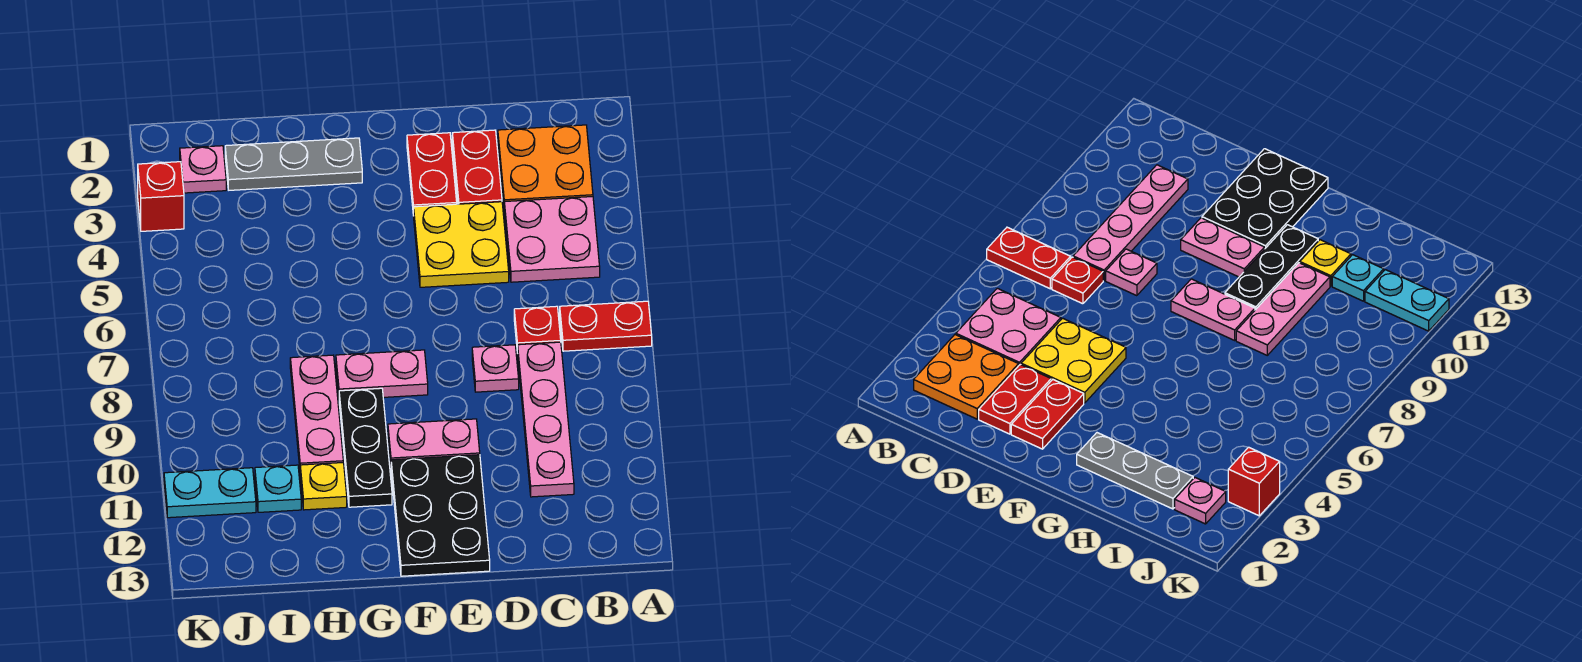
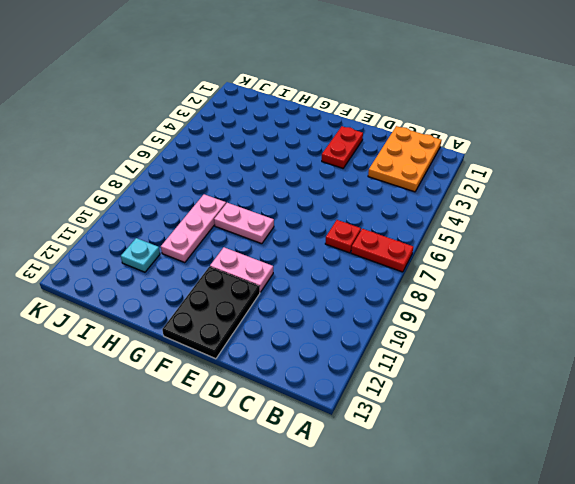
orange plate B1:C3 level 1 -> orange plate B2:C3 level 1
none -> pink plate B4:C5 level 1
none -> pink plate C8:C11 level 1
none -> red plate D2:D3 level 1

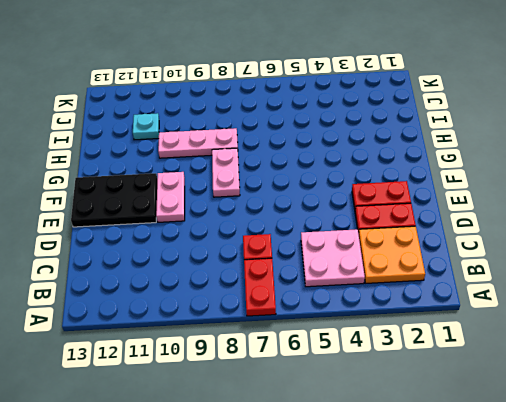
none -> pink plate C8:C11 level 1
none -> yellow plate D4:E5 level 1
none -> pink plate D8 level 1

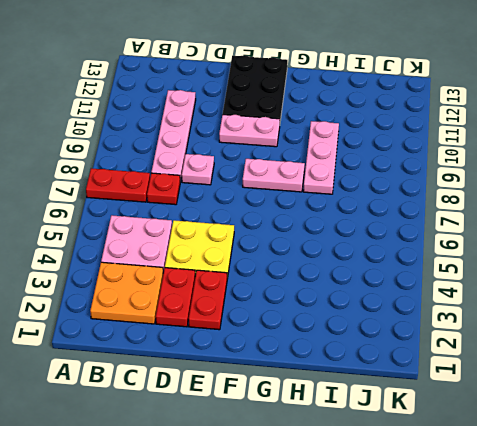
none -> grey plate G2:I2 level 1
none -> black plate G9:G11 level 1
none -> yellow plate H11 level 1

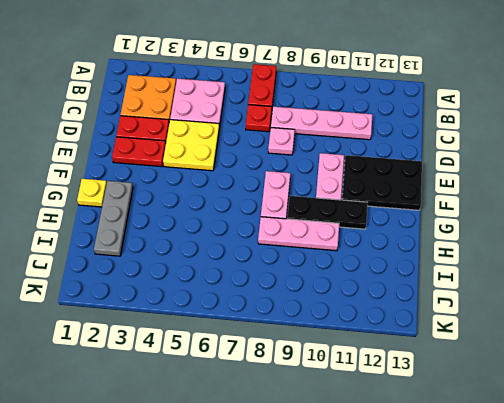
yellow plate G1 level 1 -> yellow plate H11 level 1
none -> cyan plate I11 level 1
none -> pink plate J2 level 1
none -> cyan plate J11:K11 level 1

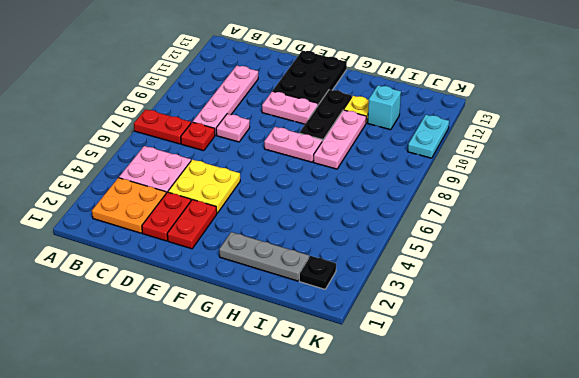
cyan brick I11 level 1 -> cyan plate I11 level 1
black plate J2 level 1 -> pink plate J2 level 1
cyan plate K10:K11 level 1 -> cyan plate J11:K11 level 1
none -> red brick K3 level 1

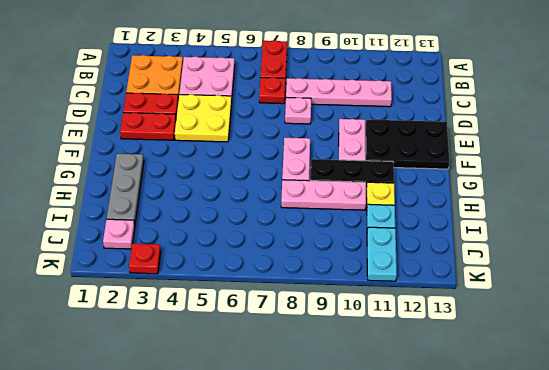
red plate K3 level 1 -> red brick K3 level 1

